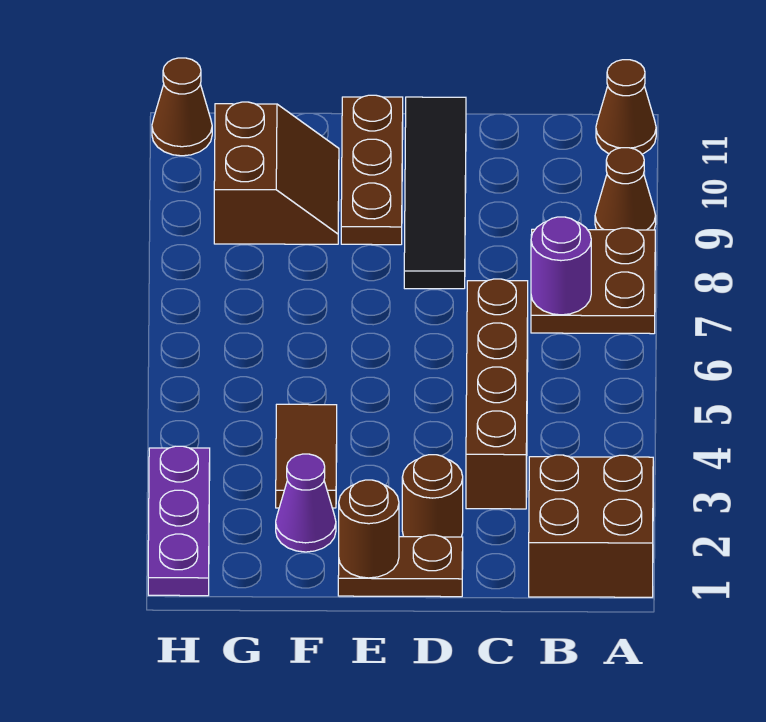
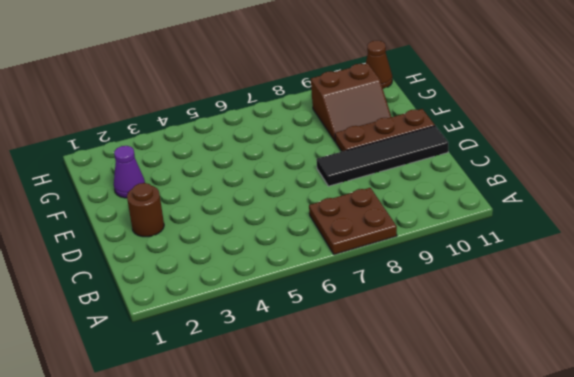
none -> brown brick A1:B2 level 1
none -> brown cone A9 level 1
none -> brown cone A11 level 1

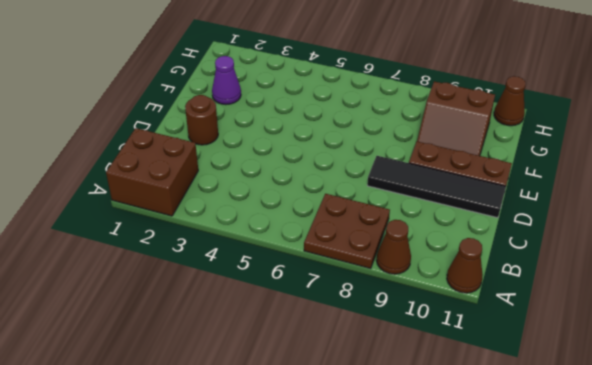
none -> brown brick C3:C6 level 1
none -> brown plate D1:E1 level 1
none -> brown tile F3:F4 level 1

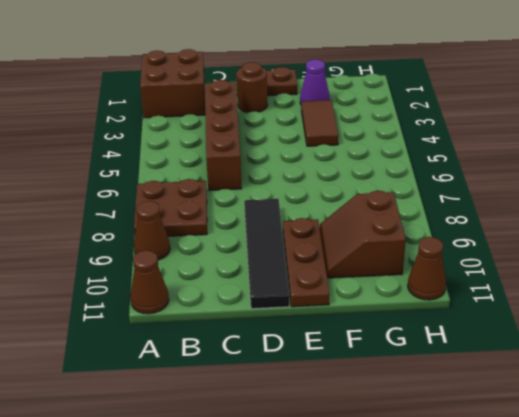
none -> purple plate H1:H3 level 1
none -> purple round brick B7 level 2
none -> brown round brick E1 level 2

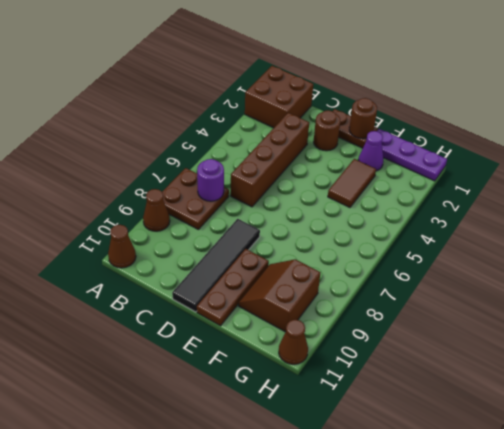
purple plate F1:H1 level 1 -> purple plate H1:H3 level 1

